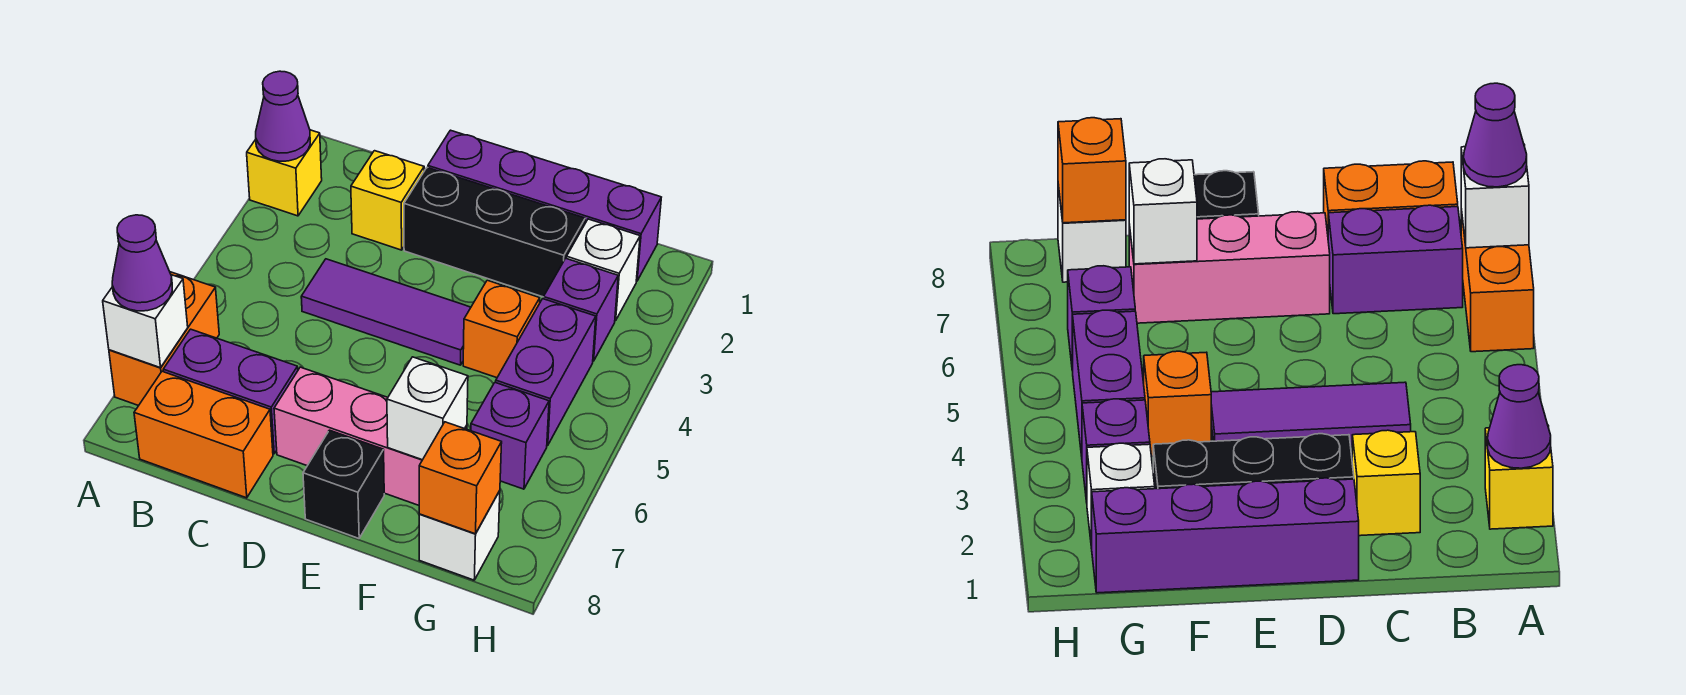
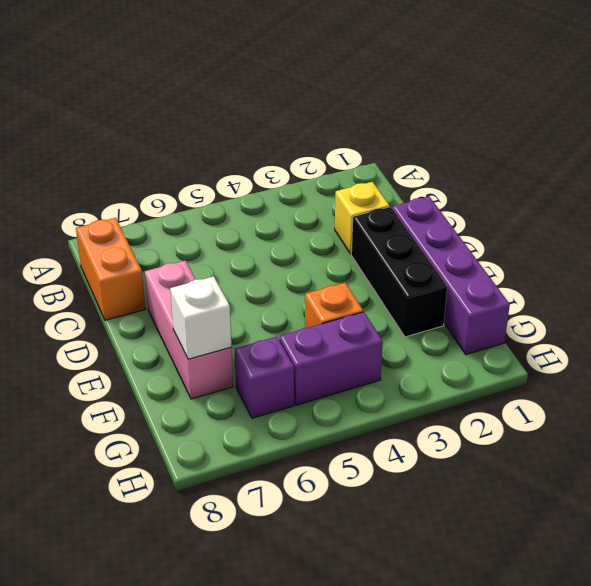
none -> yellow brick A2 level 1
none -> orange brick A6:A7 level 1
none -> purple brick B7:C7 level 1

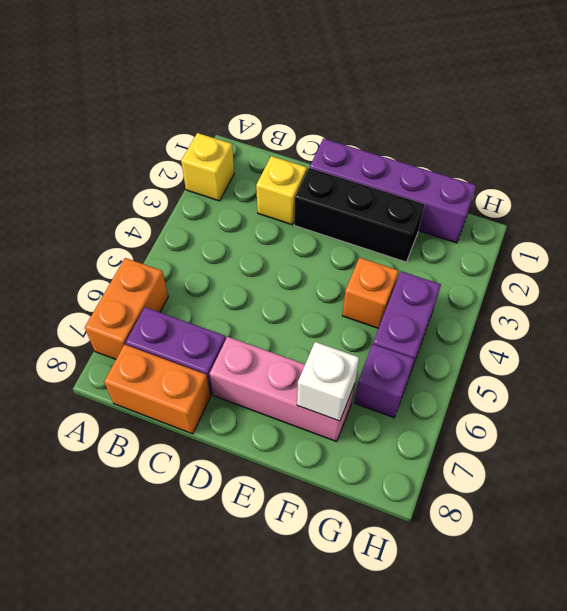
none -> purple tile C4:E4 level 1
none -> black brick E8 level 1
none -> white brick G2 level 1

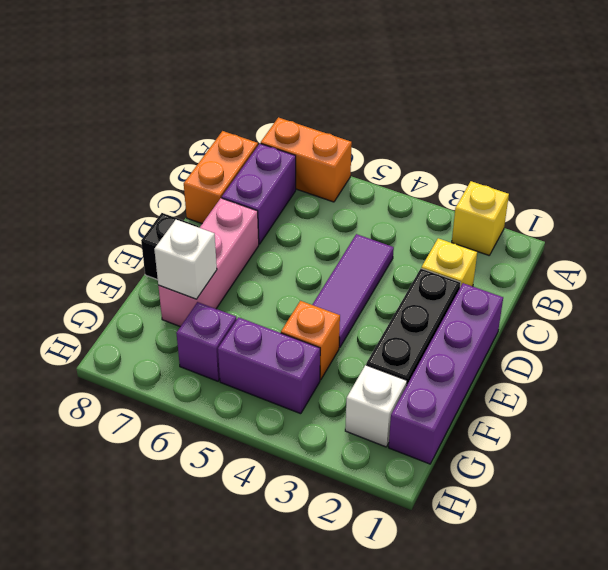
none -> purple brick G3 level 1
none -> white brick G8 level 1
none -> purple cone A2 level 2

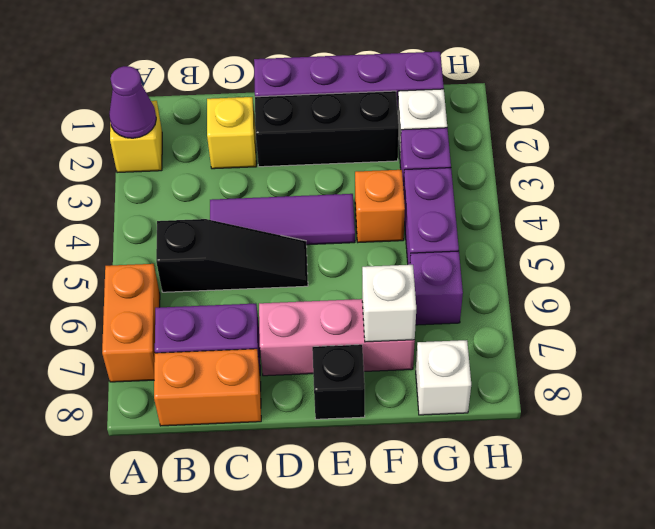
black slope B5:D5 level 1 top B -> none
none -> white brick A7 level 2
none -> orange brick G8 level 2
none -> purple cone A7 level 3

